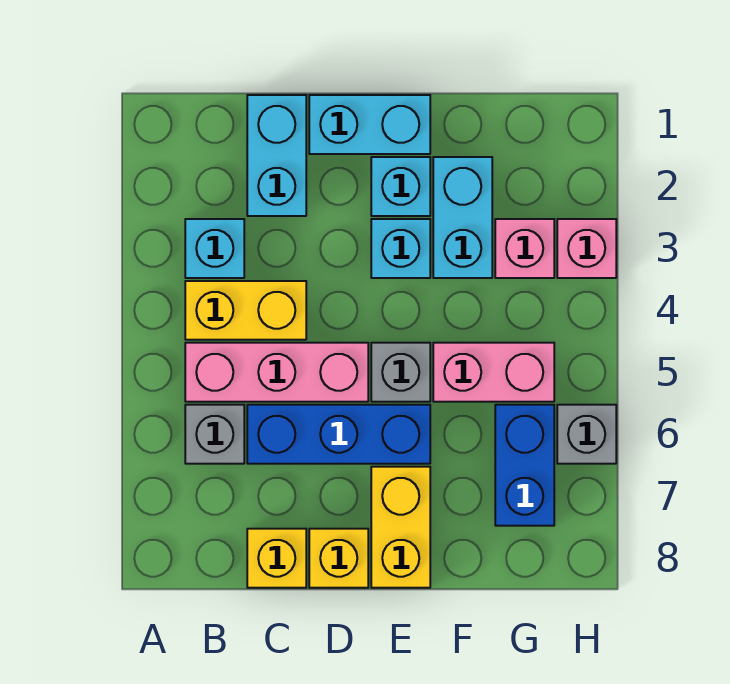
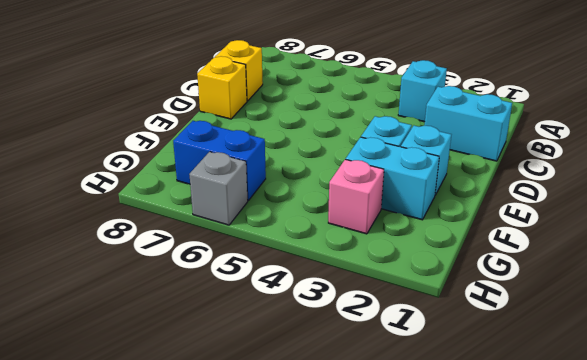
none -> yellow brick B4:C4 level 1
none -> pink brick B5:D5 level 1
none -> grey brick B6 level 1

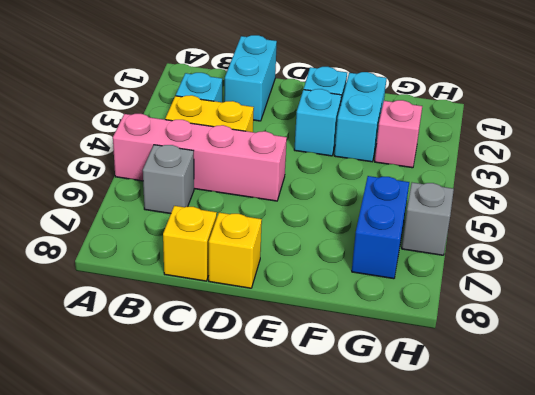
pink brick A5:D5 level 1 -> pink brick B5:D5 level 1
none -> blue brick C6:E6 level 1
none -> cyan brick D1:E1 level 1
none -> grey brick E5 level 1

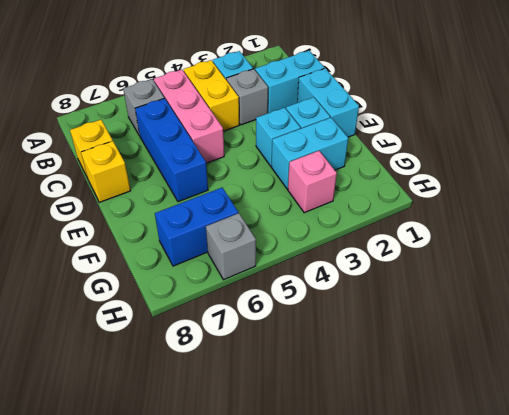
grey brick C3 level 1 -> grey brick E5 level 1
none -> yellow brick E7:E8 level 1
none -> pink brick F5:G5 level 1
none -> pink brick H3 level 1

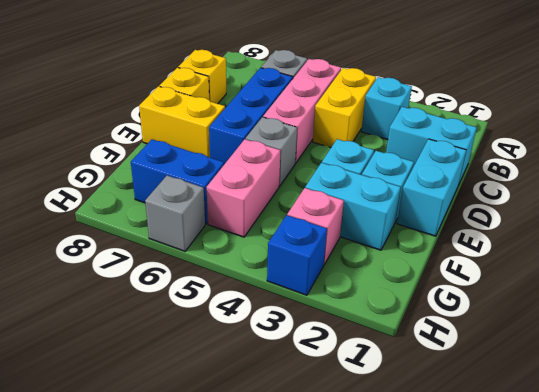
blue brick H3 level 1 -> pink brick H3 level 1

